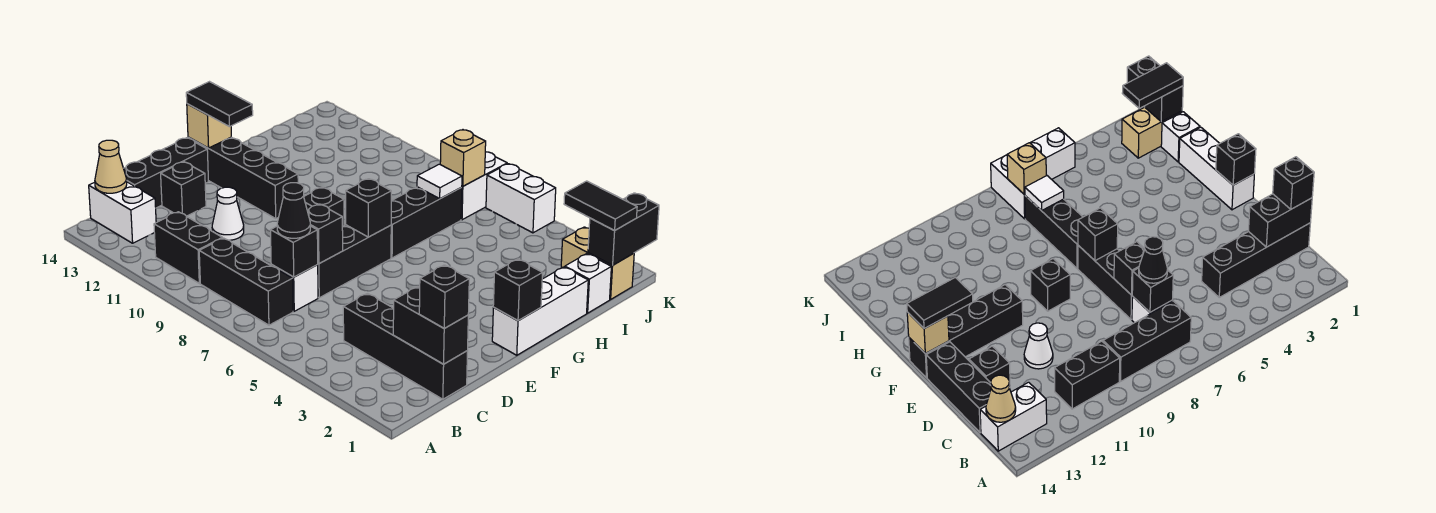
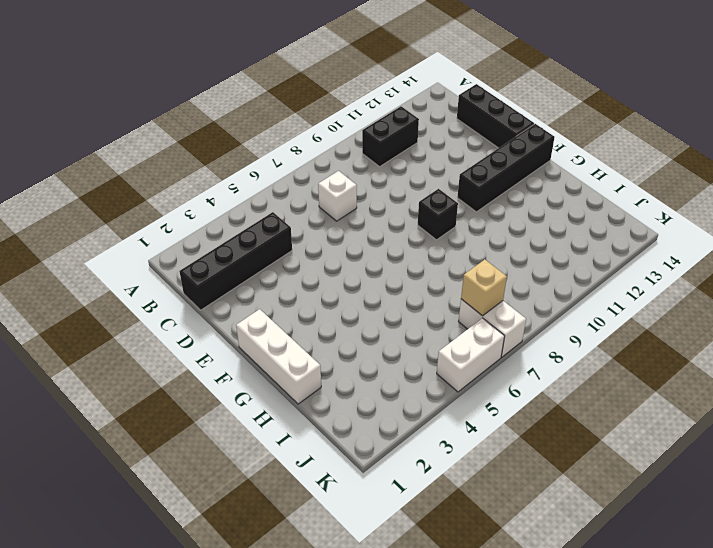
none -> black brick B7:B9 level 1
none -> white brick B13:B14 level 1
none -> black brick D7:F7 level 1
none -> white cone D11 level 1

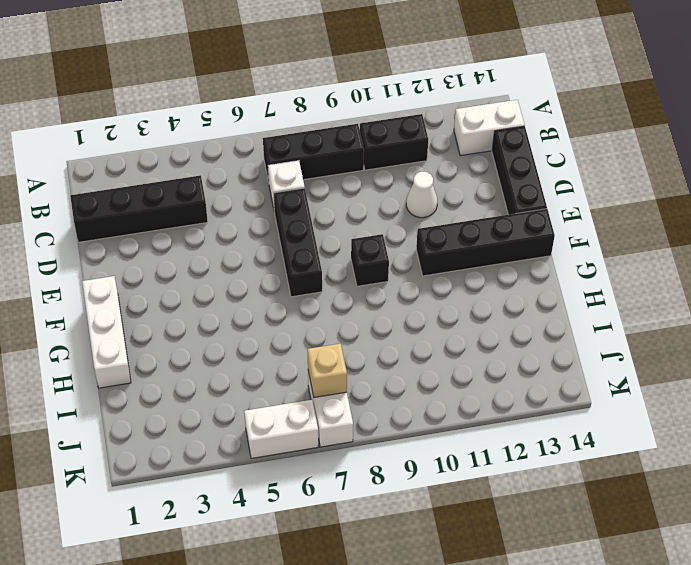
none -> black brick D13 level 1
none -> black brick G7:I7 level 1
none -> white brick I1 level 1
none -> tan brick J1:J2 level 1

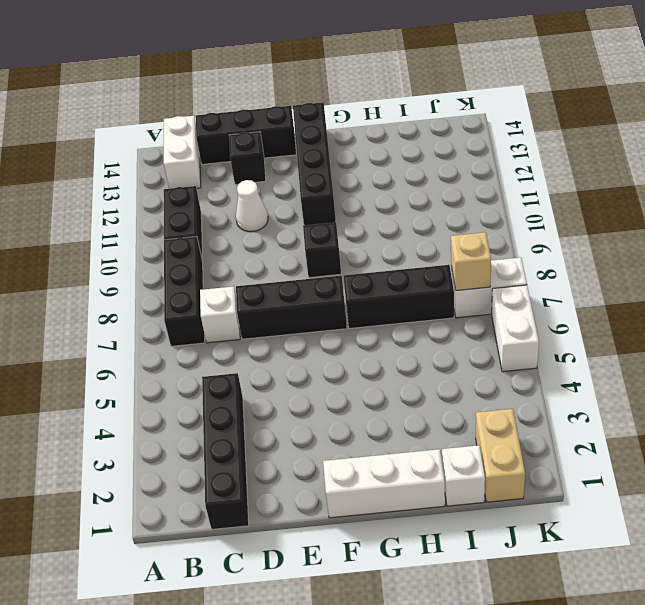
none -> tan cone B14 level 2
none -> black brick C1:C2 level 2
none -> black brick C7 level 2
none -> black brick D7 level 2

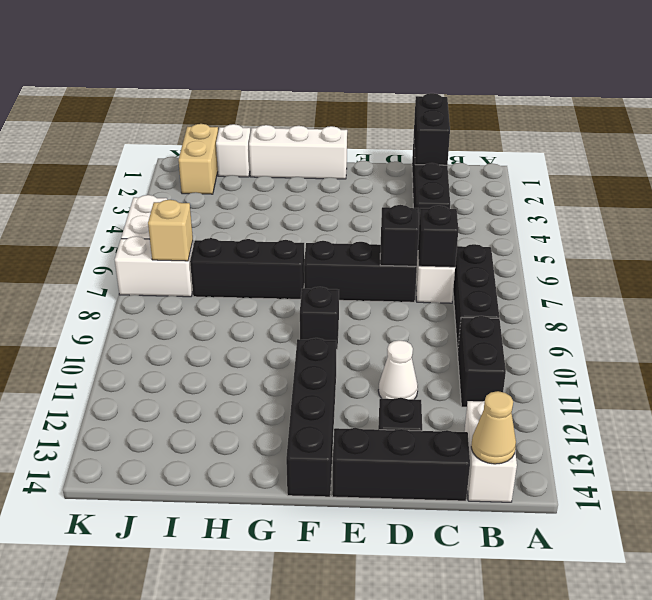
none -> black brick F1 level 2
none -> black brick F7 level 2
none -> tan brick F14 level 2
none -> white tile I7 level 2

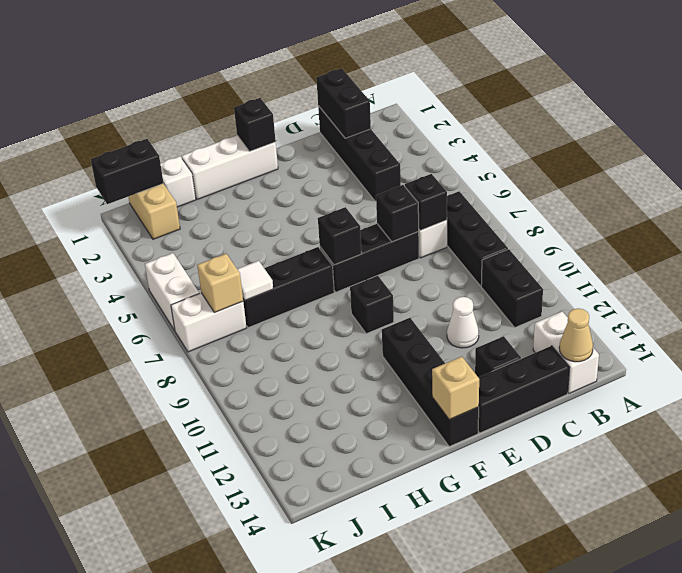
none -> black brick C1 level 3
none -> black cone C7 level 3
none -> black tile F13:F14 level 3
none -> black tile J1:J2 level 3

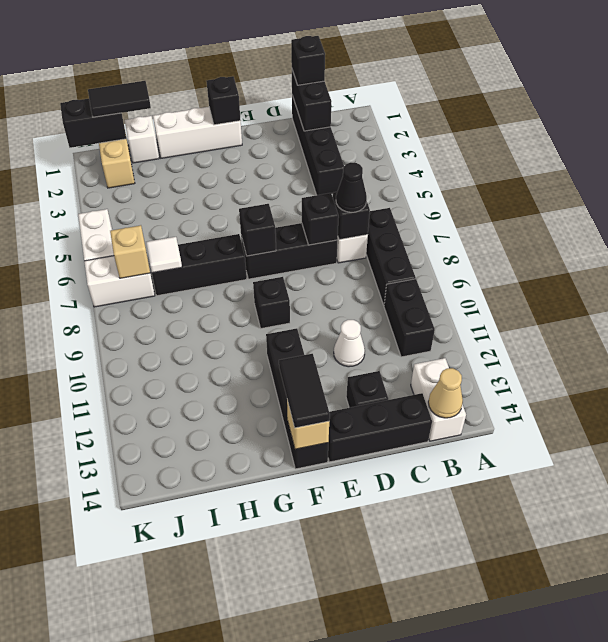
black tile I1:J1 level 3 -> black tile J1:J2 level 3

